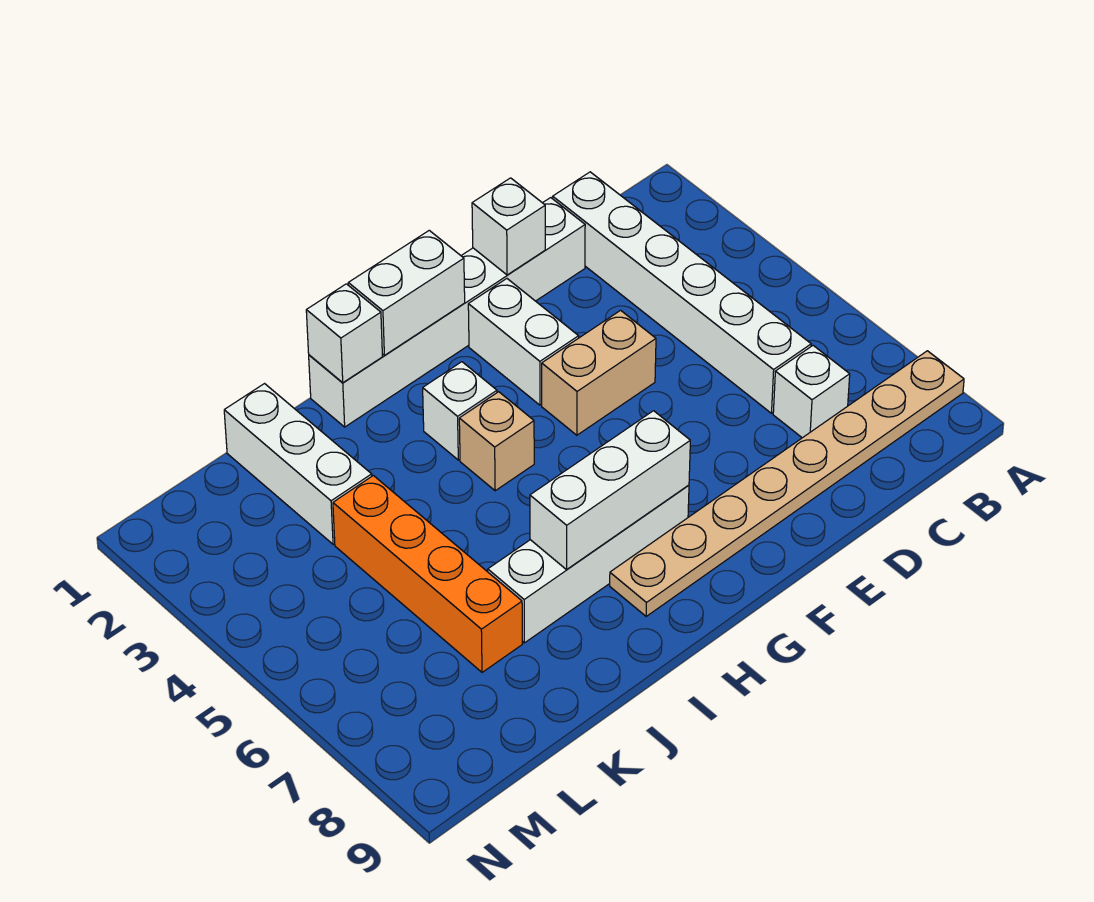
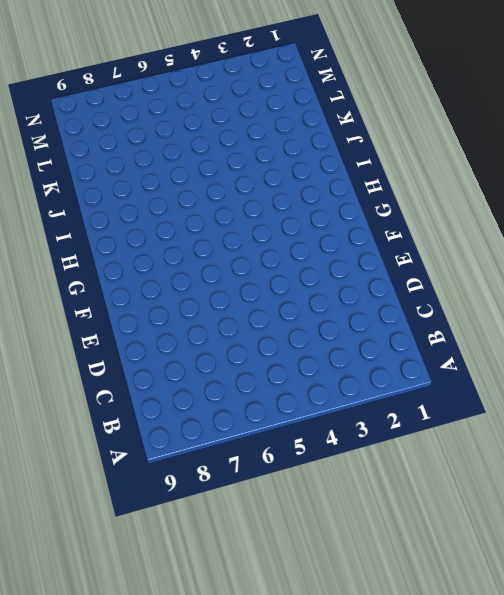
none -> tan plate A8:H8 level 1
none -> white brick C1:C6 level 1
none -> white brick C7 level 1

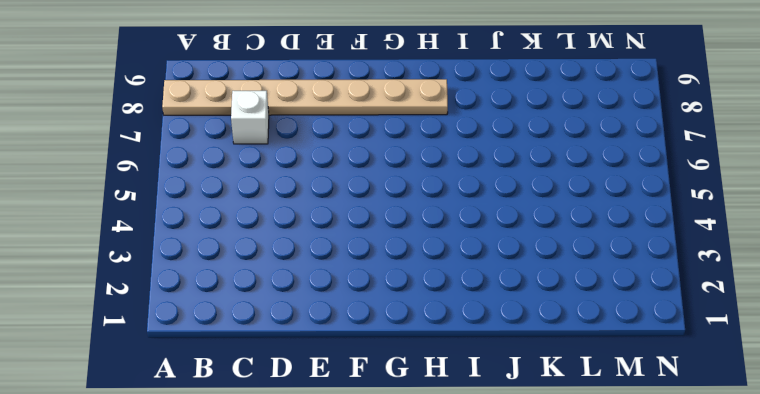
none -> white brick C1:C6 level 1
none -> white brick D1:I1 level 1
none -> tan brick E4:F4 level 1

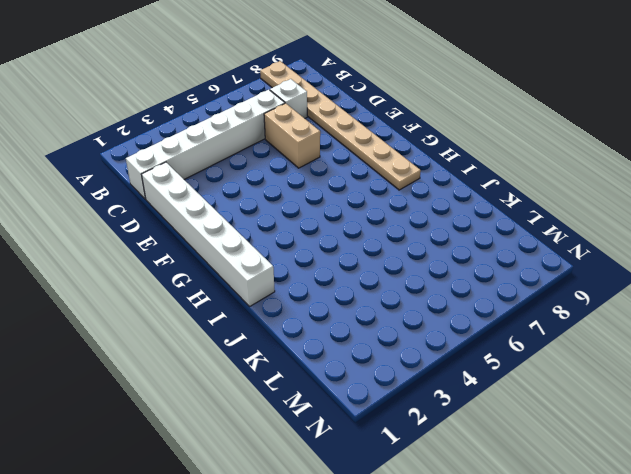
tan brick D6:E6 level 1 -> tan brick E4:F4 level 1
none -> white brick F2:F3 level 1
none -> white brick G7:J7 level 1
none -> white brick H3 level 1

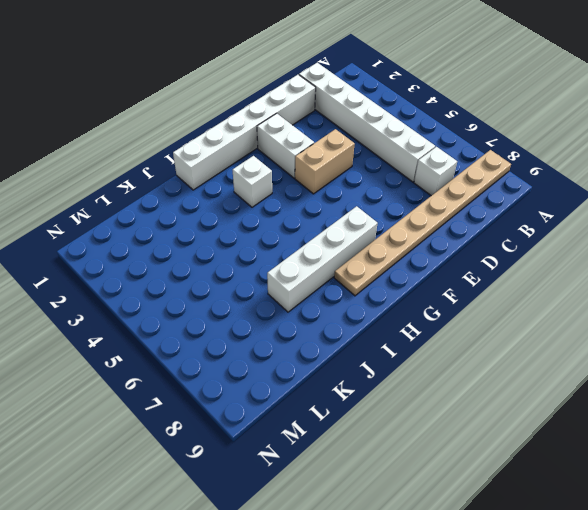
none -> tan brick H4 level 1
none -> white brick K1:K3 level 1
none -> orange brick K4:K7 level 1

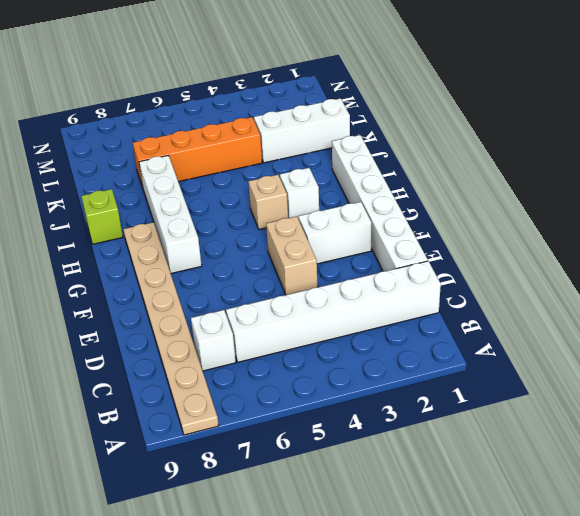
lime brick I9 level 1 -> none
none -> white brick E1 level 2
none -> white brick G1:H1 level 2
none -> white brick G7:I7 level 2

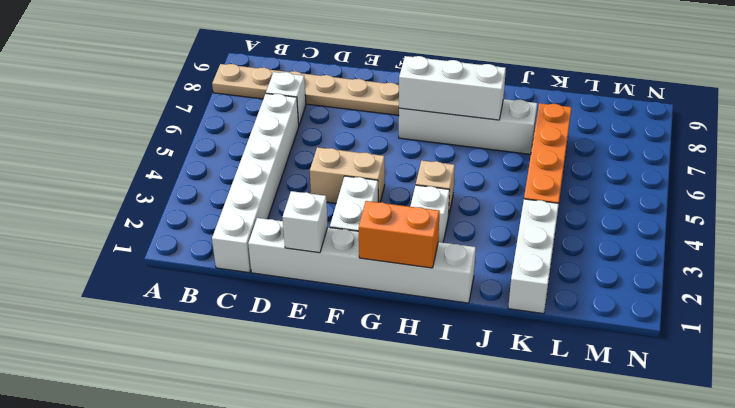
orange brick G1:H1 level 2 -> white brick G1:H1 level 2
none -> white brick I1 level 2

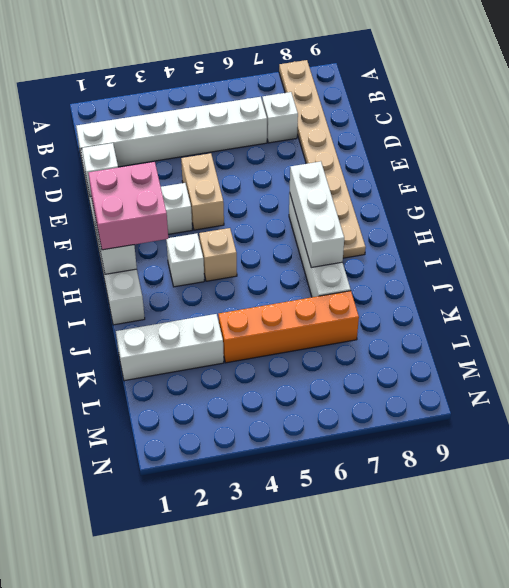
pink brick G1:H2 level 3 -> none
none -> white brick I1 level 2

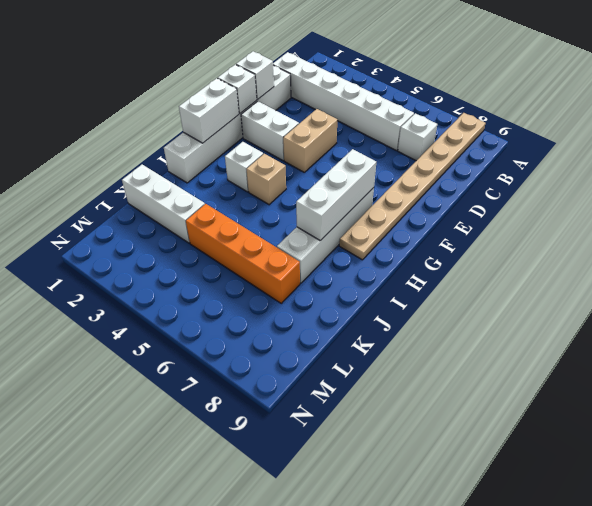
white brick F1 level 2 -> white brick I1 level 2

